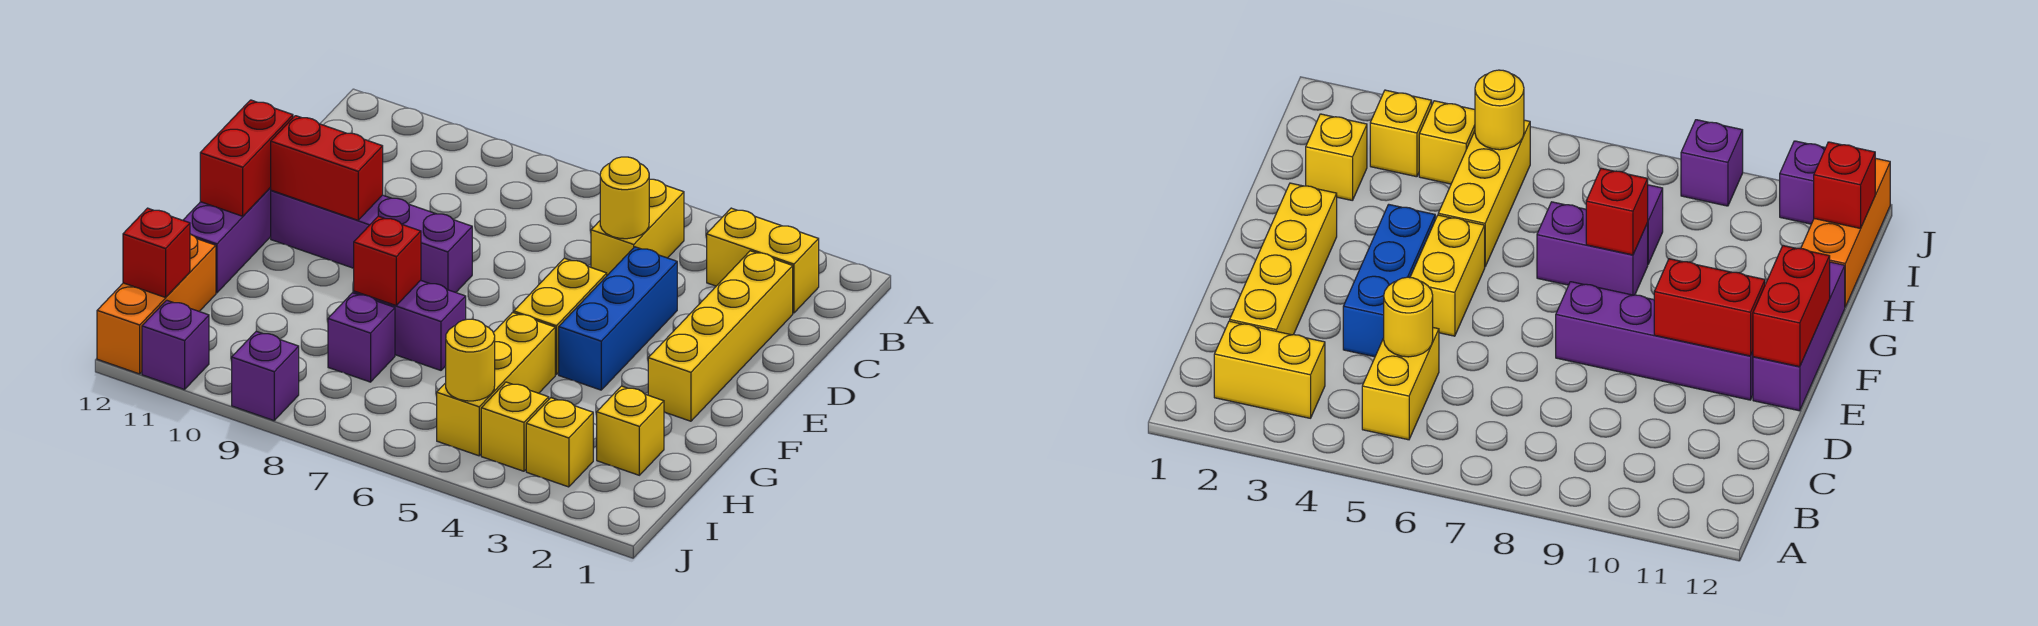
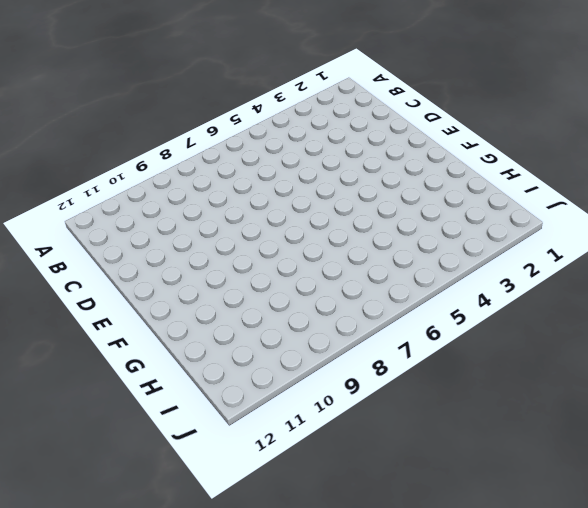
none -> yellow brick B2:B3 level 1
none -> yellow brick B5:C5 level 1
none -> yellow brick C2:F2 level 1

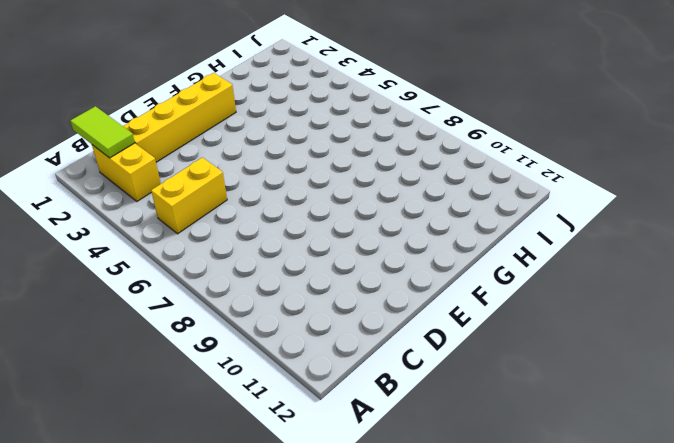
lime tile B1:B2 level 2 -> none
none -> blue brick D4:F4 level 1
none -> yellow brick E5:F5 level 1
none -> purple brick E8:E11 level 1

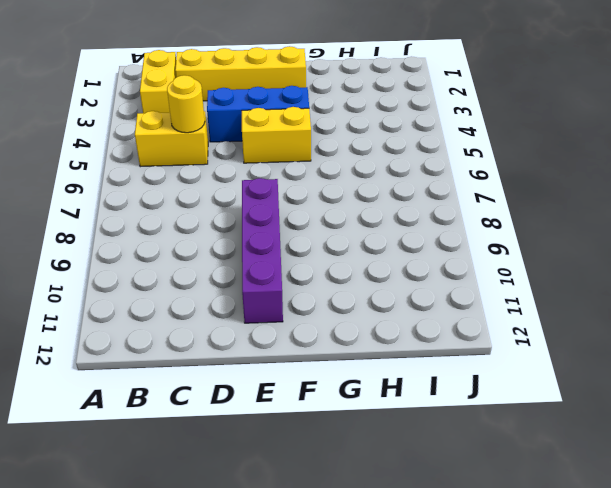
none -> purple brick E12:G12 level 1
none -> yellow brick G5:I5 level 1
none -> purple brick G7:G8 level 1

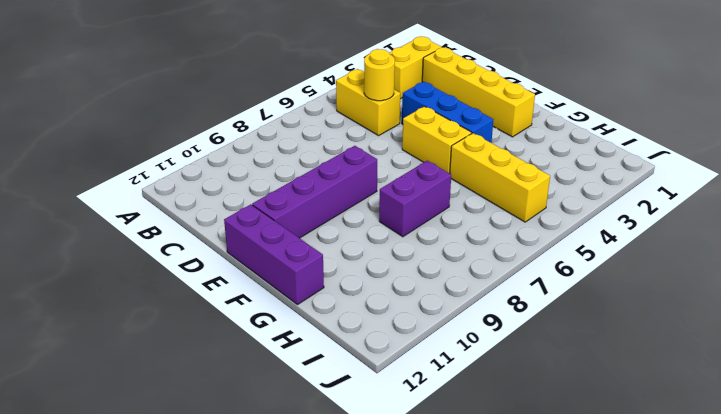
none -> yellow brick H2 level 1
none -> purple brick H8 level 1
none -> orange brick H12:J12 level 1

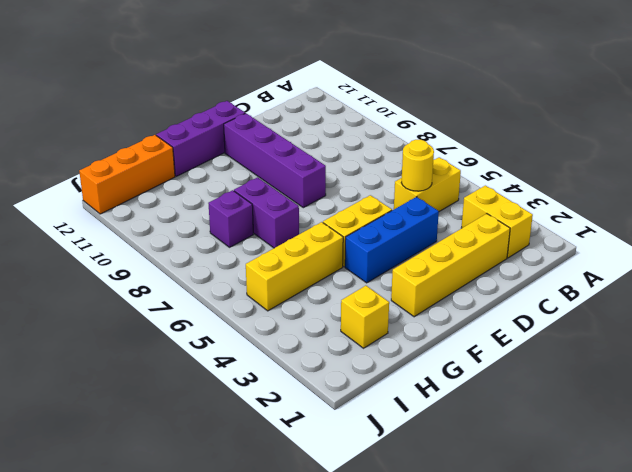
none -> yellow brick I3 level 1
none -> yellow brick I4 level 1
none -> purple brick J9 level 1

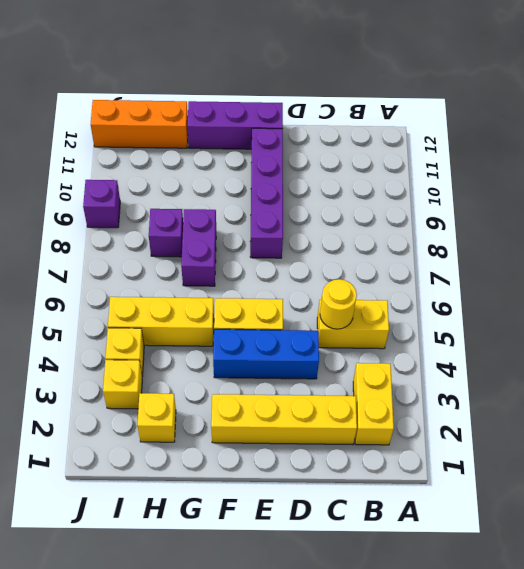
none -> purple brick J11 level 1
none -> red brick E10:E11 level 2
none -> red brick E12:F12 level 2

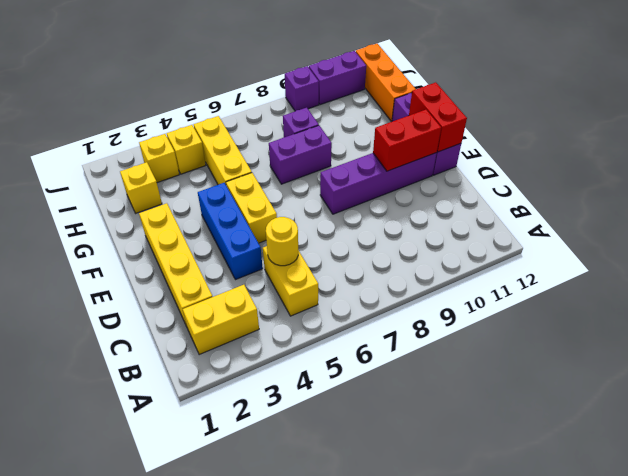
purple brick J10:J11 level 1 -> purple brick J11 level 1
none -> red brick G8 level 2
none -> yellow round brick I5 level 2
none -> red brick I12 level 2

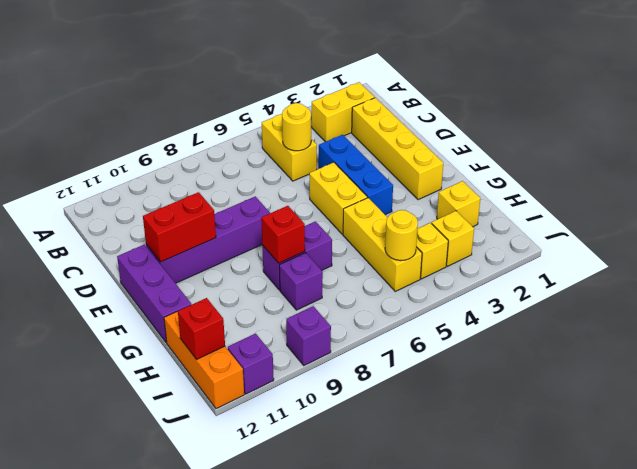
none -> red brick E12:F12 level 2

